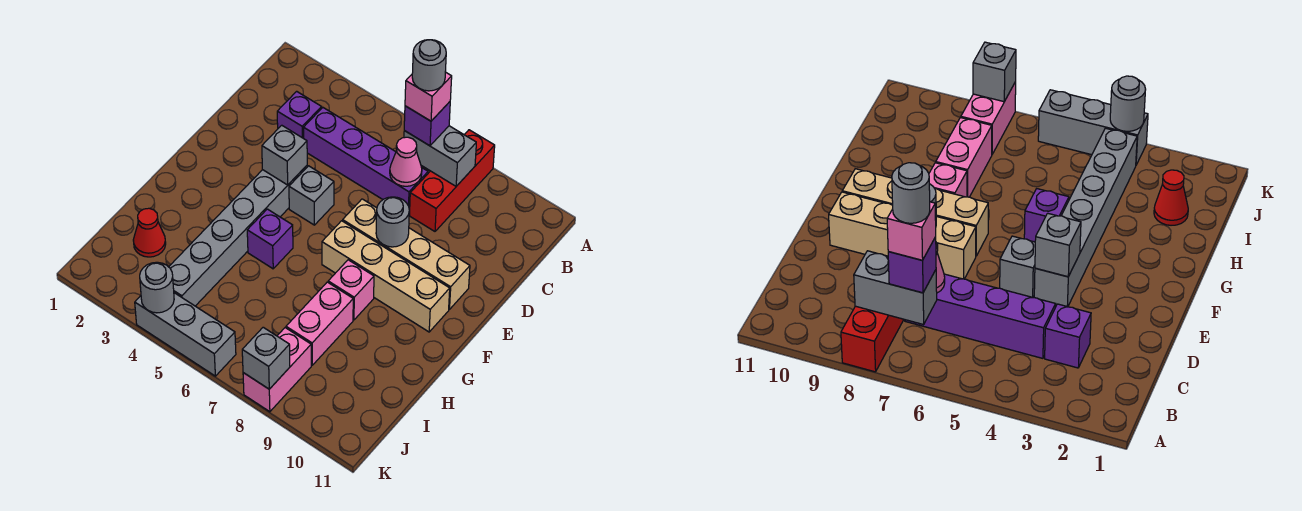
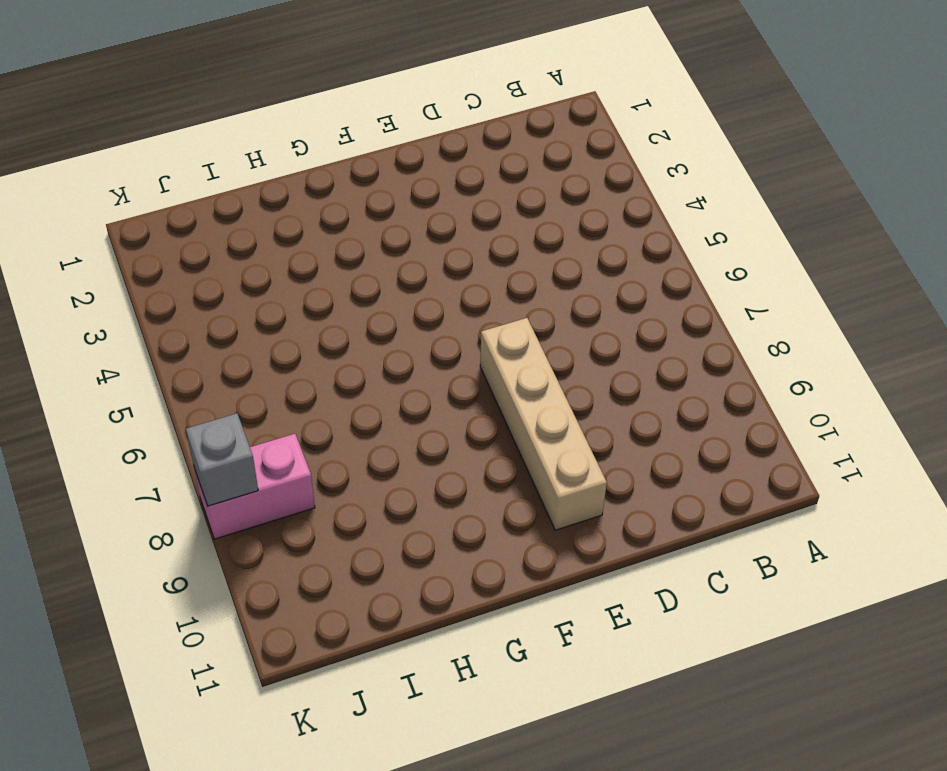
none -> red brick A8:C8 level 1
none -> purple brick C3 level 1
none -> purple brick C4:C7 level 1

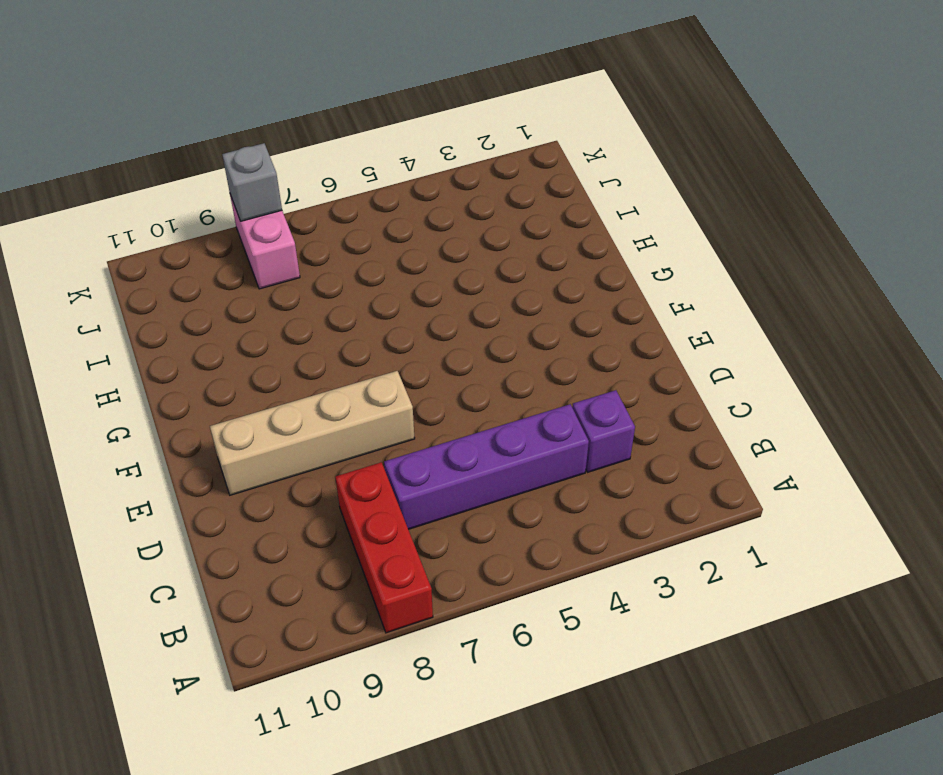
none -> grey brick E4:J4 level 1
none -> grey brick E5 level 1
none -> tan brick F7:F10 level 1

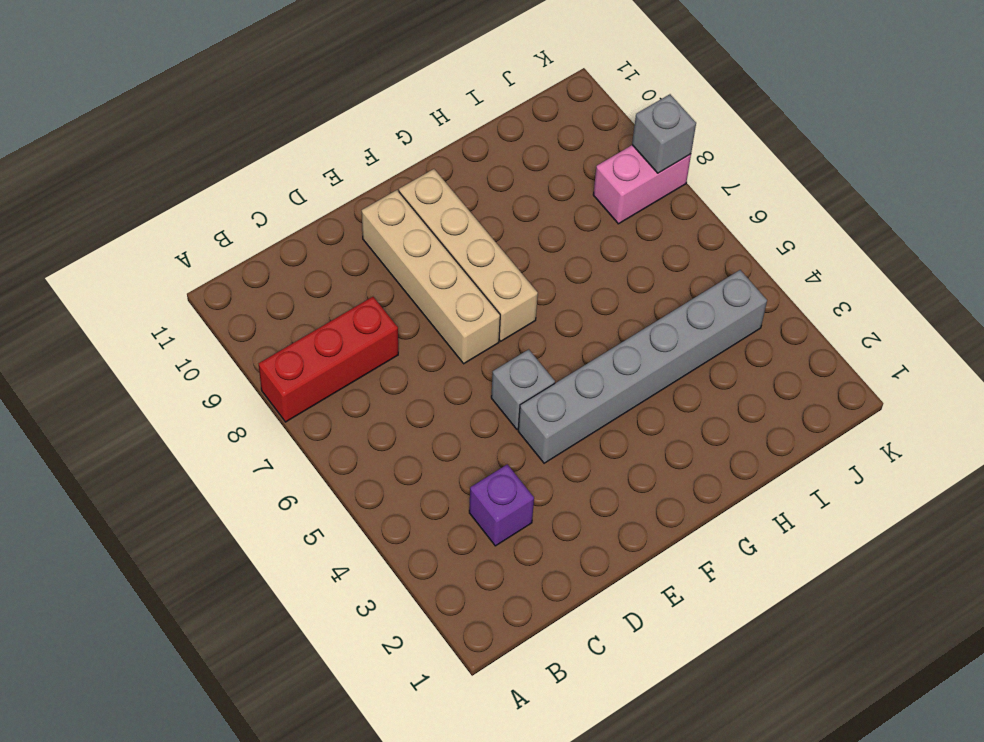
none -> purple brick C4:C7 level 1
none -> purple brick G5 level 1
none -> pink brick G8 level 1

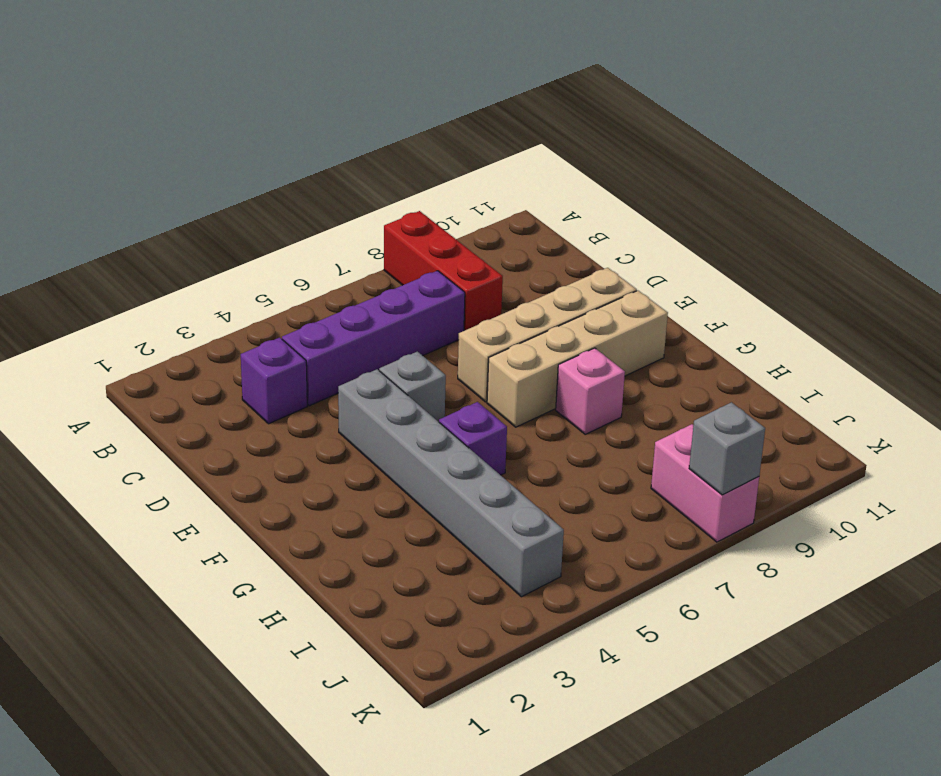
none -> pink brick H8:I8 level 1
none -> red cone I2 level 1
none -> grey brick K4:K6 level 1

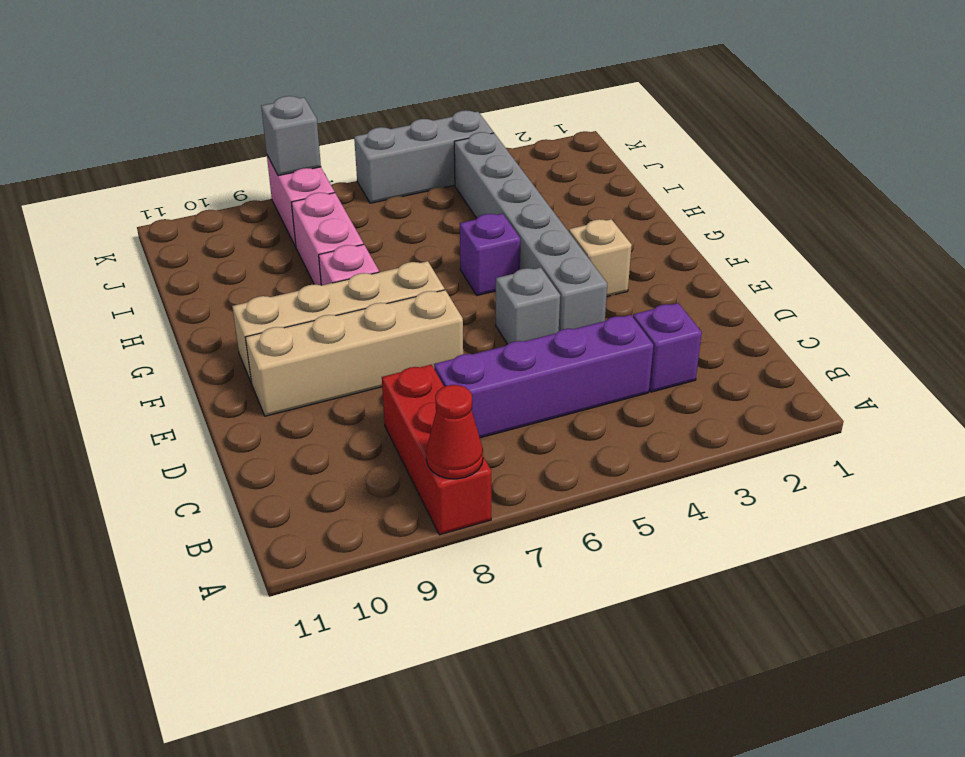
red cone A8 level 2 -> red cone I2 level 1
tan brick F3 level 1 -> none
none -> grey brick B7:B8 level 2
none -> pink cone C7 level 2
none -> grey brick E4 level 2

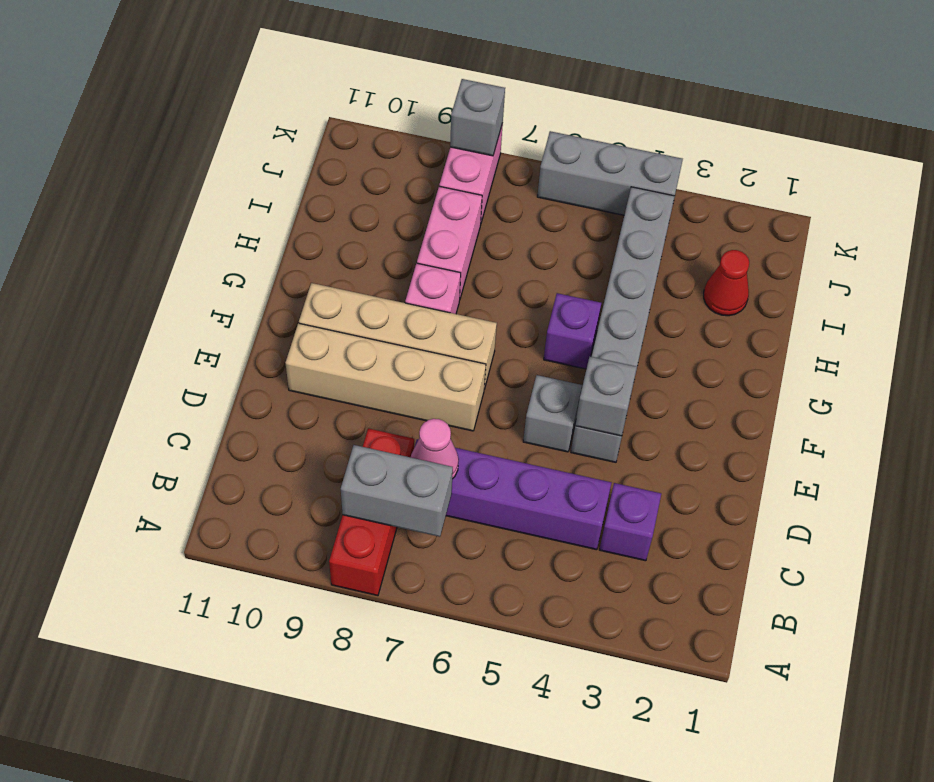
none -> grey round brick E8 level 2
none -> grey round brick K4 level 2
none -> purple brick B7 level 3

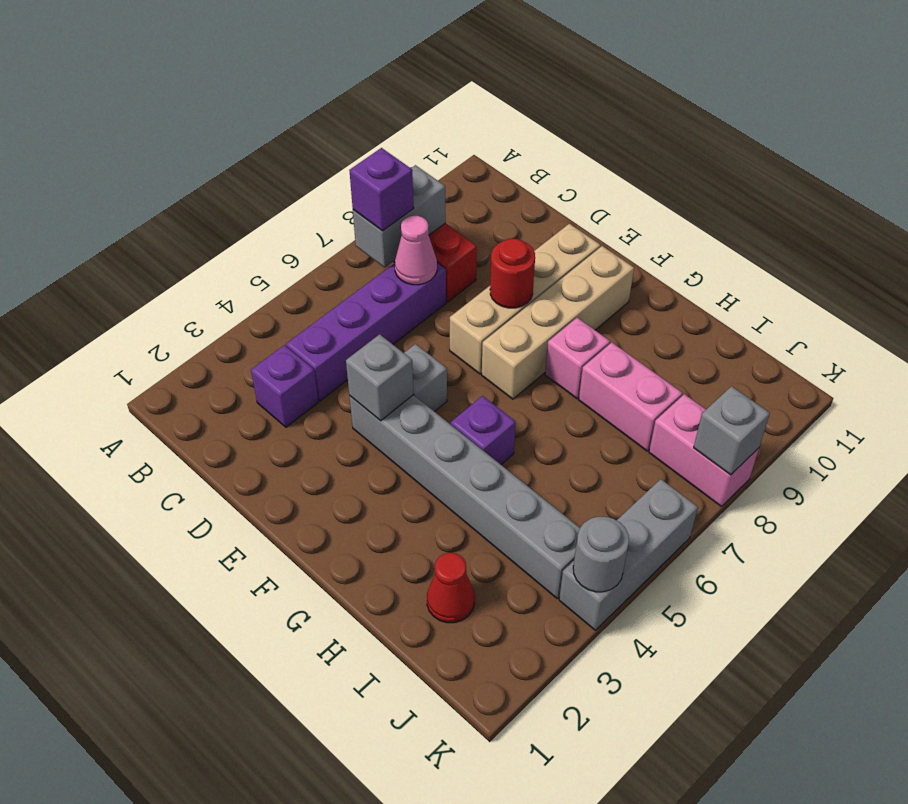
red round brick E8 level 2 -> grey round brick E8 level 2
none -> pink brick B7 level 4
none -> grey round brick B7 level 5

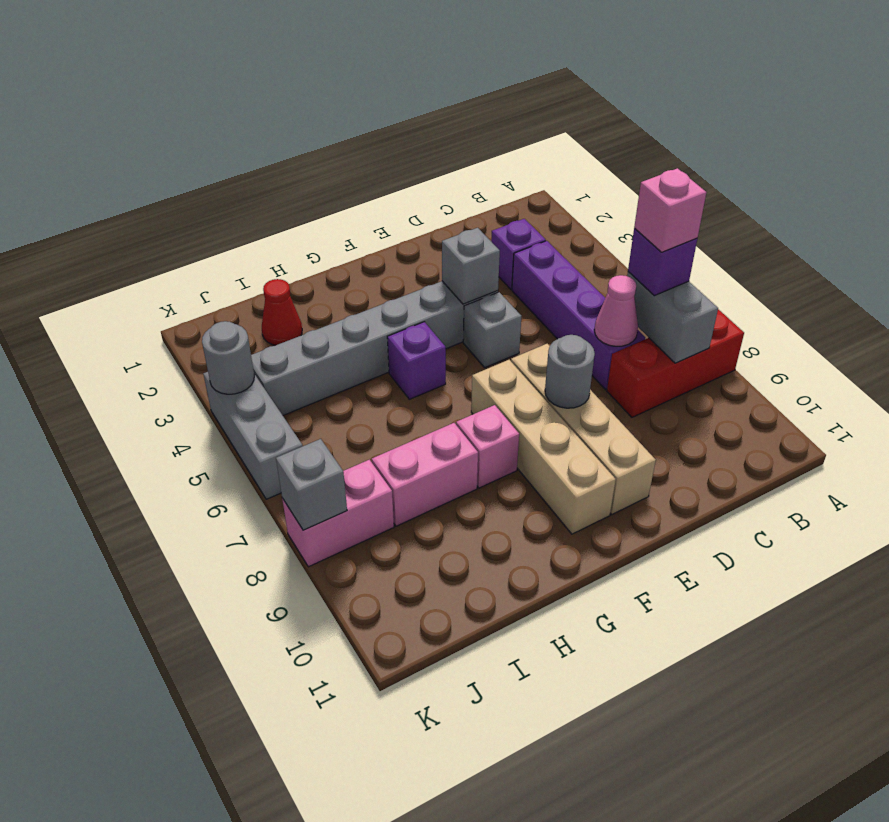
none -> grey round brick B7 level 5

